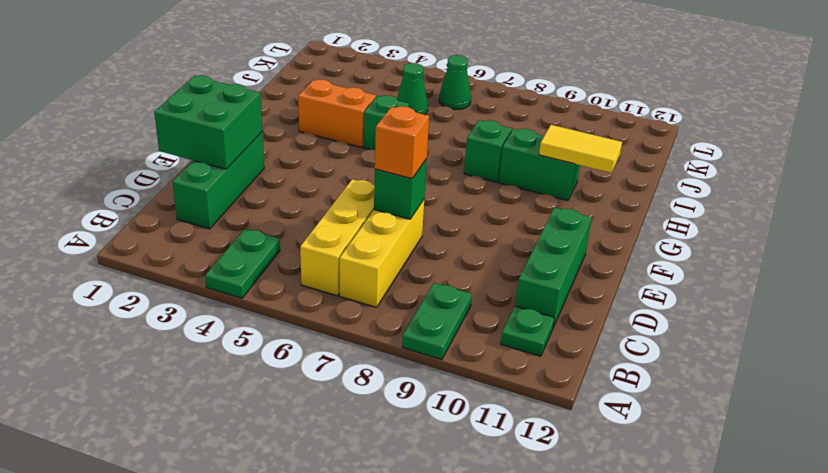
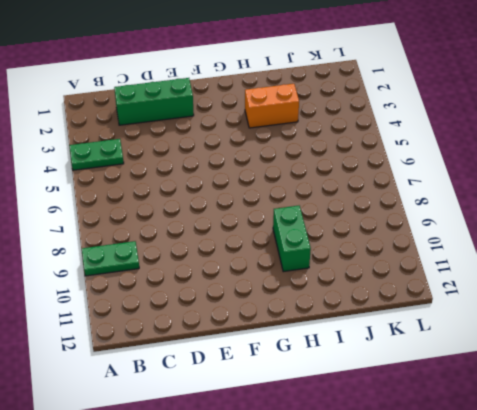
orange brick H3:I3 level 1 -> orange brick H3:H4 level 1
none -> yellow brick B6:D6 level 1
none -> yellow brick B7:D7 level 1
none -> green plate B11 level 1

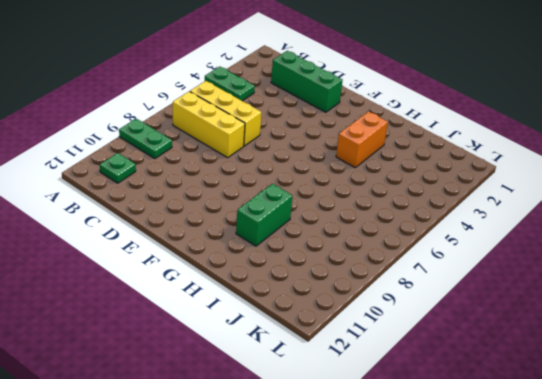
none -> green brick C11:E11 level 1
none -> green brick H5 level 1
none -> green brick H8 level 1

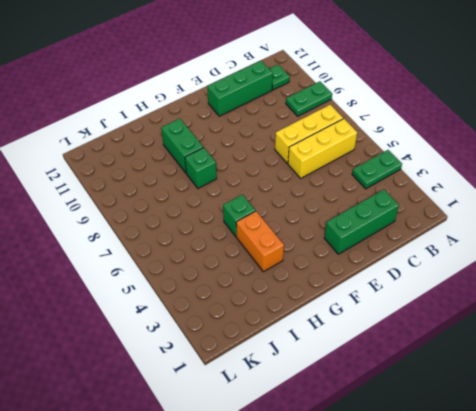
none -> green cone J5 level 1
none -> green cone K6 level 1
none -> green brick D1:E2 level 2

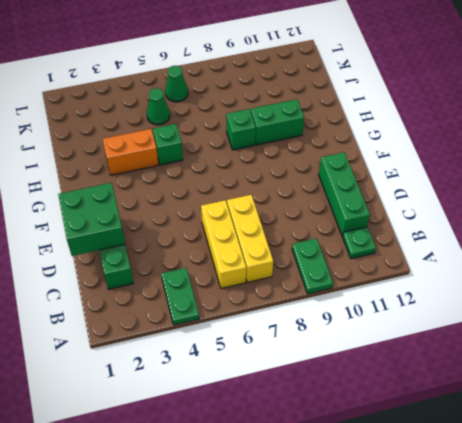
none -> green brick D7 level 2
none -> yellow tile H10:H11 level 2
none -> orange brick D7 level 3

